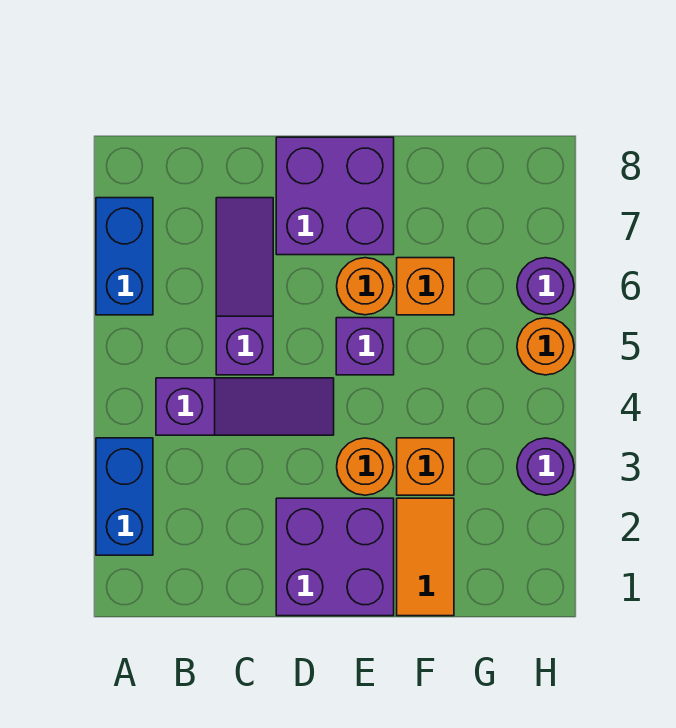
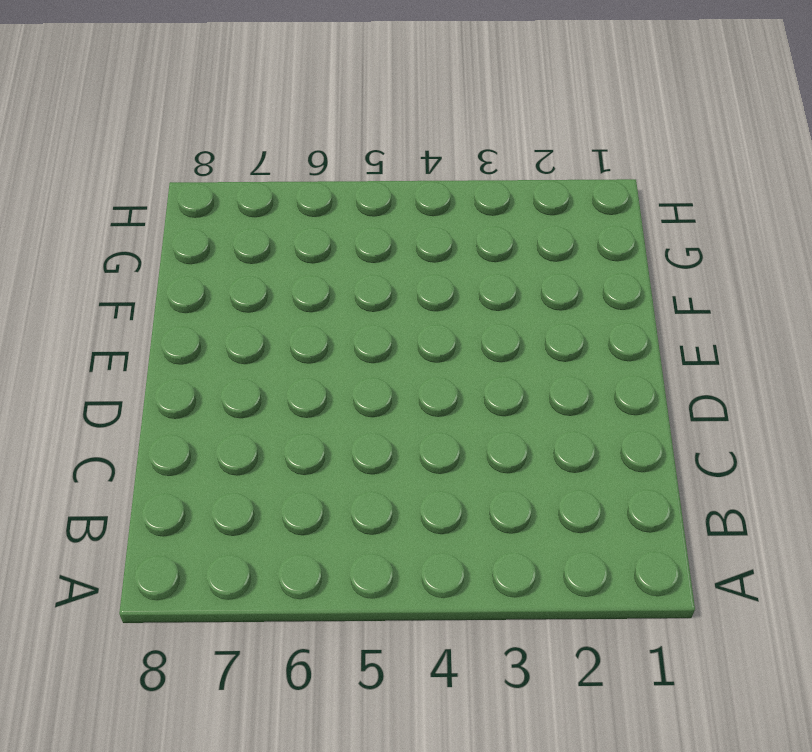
none -> blue brick A2:A3 level 1
none -> blue brick A6:A7 level 1
none -> purple slope B4:D4 level 1 top B

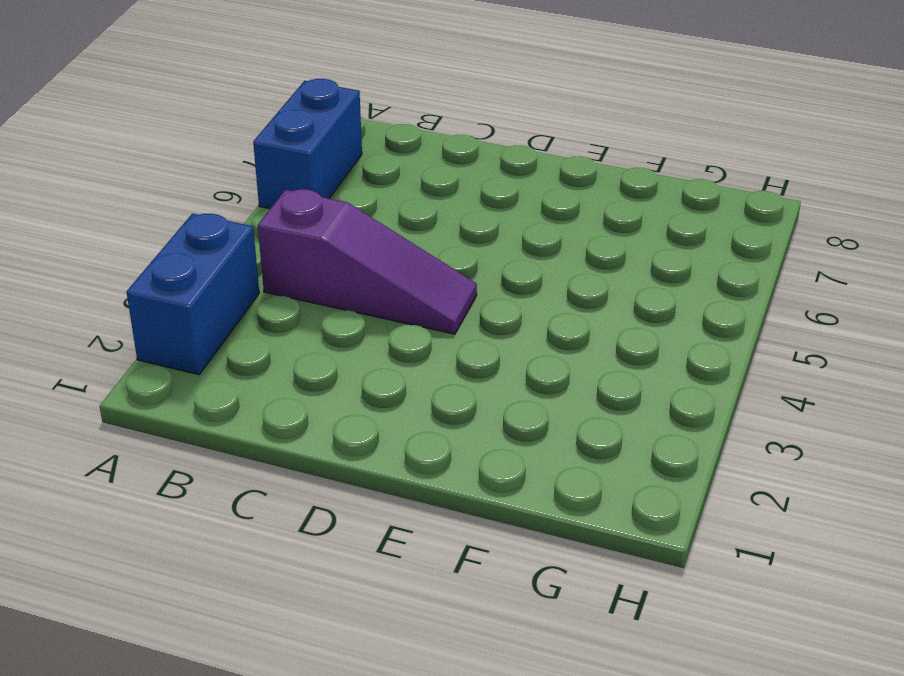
none -> purple slope C5:C7 level 1 top 5
none -> purple brick D1:E2 level 1
none -> purple brick D7:E8 level 1

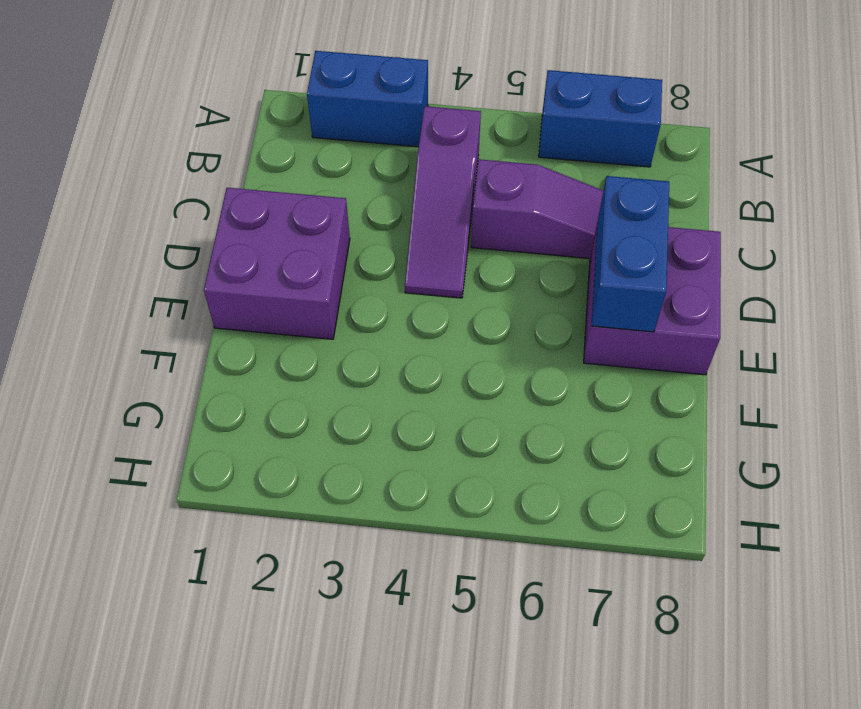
blue brick D7:E7 level 2 -> none
none -> orange round brick E3 level 1
none -> purple brick E5 level 1
none -> orange round brick E6 level 1

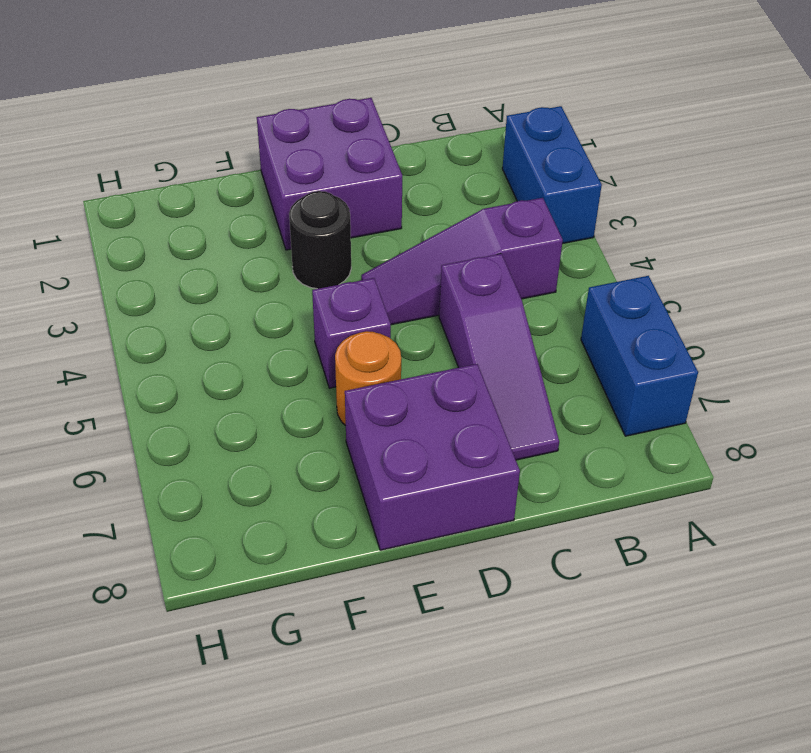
black round brick E3 level 1 -> orange round brick E3 level 1
none -> orange tile F1:F2 level 1
none -> orange brick F3 level 1
none -> orange brick F6 level 1

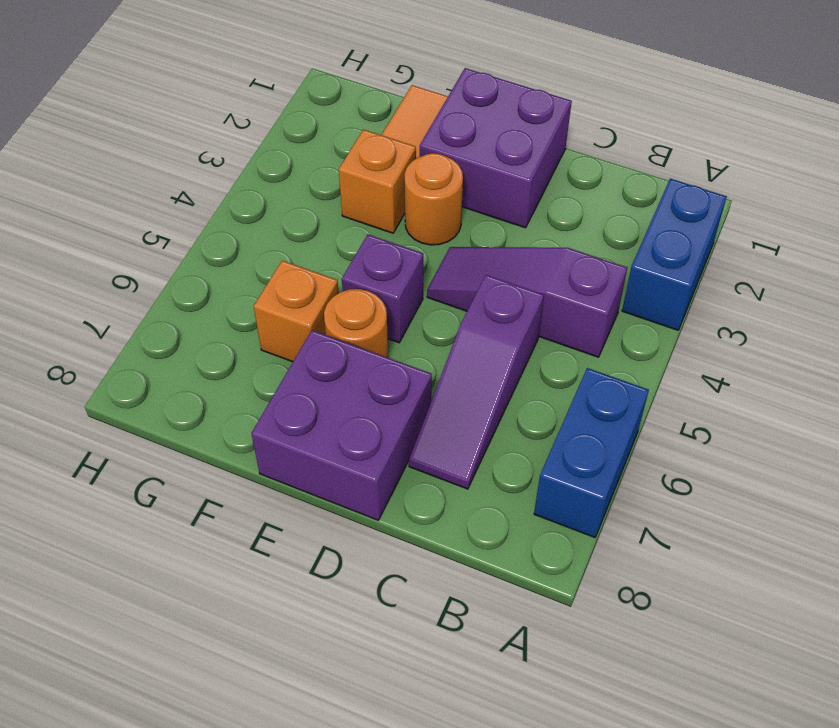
none -> purple round brick H3 level 1
none -> orange round brick H5 level 1
none -> purple round brick H6 level 1

